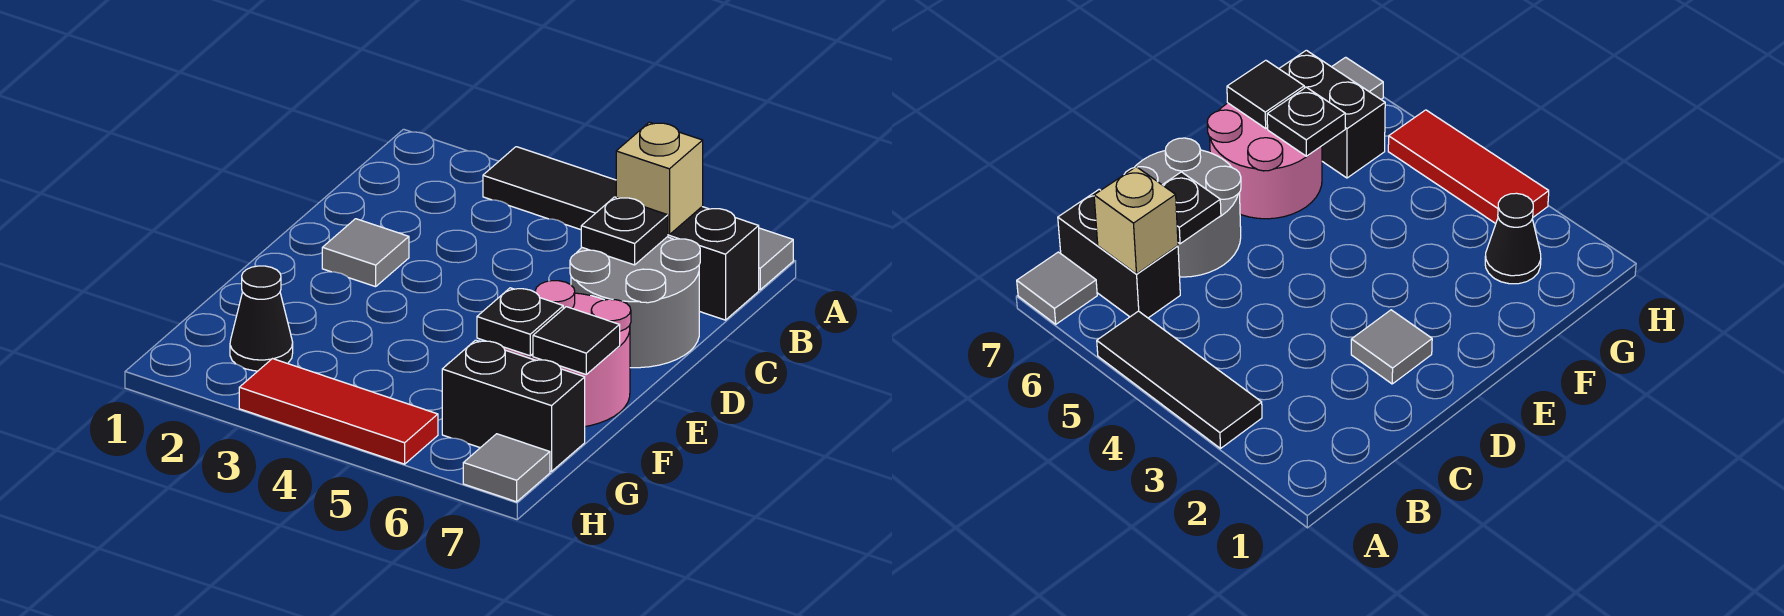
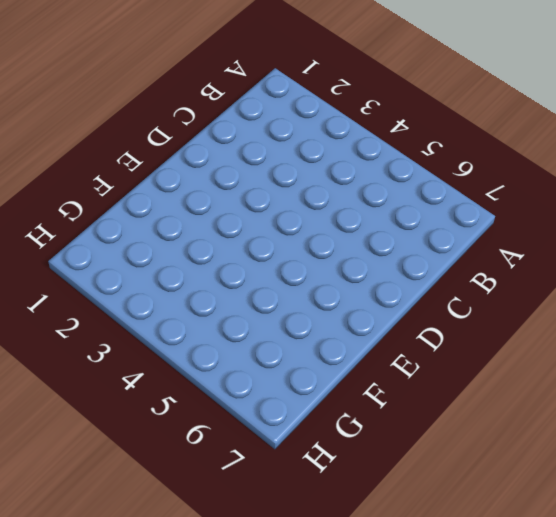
none -> black tile A3:A5 level 1
none -> grey tile A7 level 1
none -> black brick B6:B7 level 1

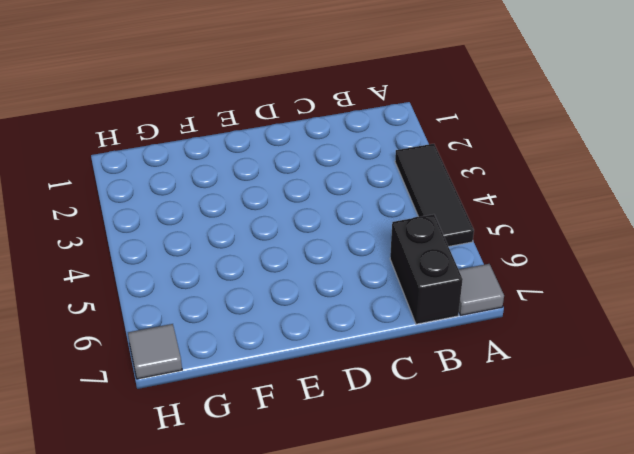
none -> grey round brick C6:D7 level 1
none -> grey tile D2 level 1
none -> pink round brick E6:F7 level 1

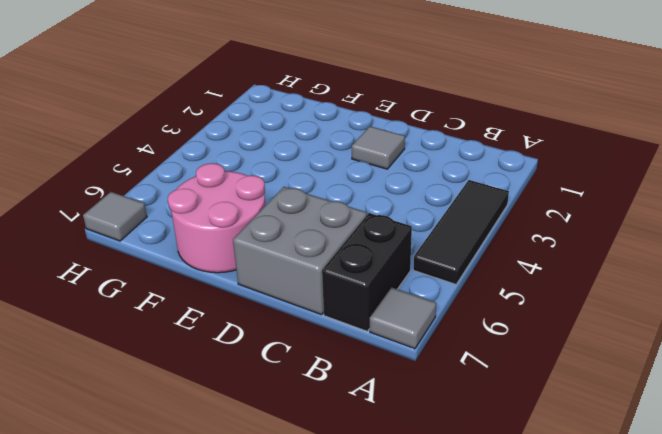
grey brick C6:D7 level 1 -> grey round brick C6:D7 level 1
none -> black cone G2 level 1
none -> black brick G6:G7 level 1
none -> red tile H3:H5 level 1

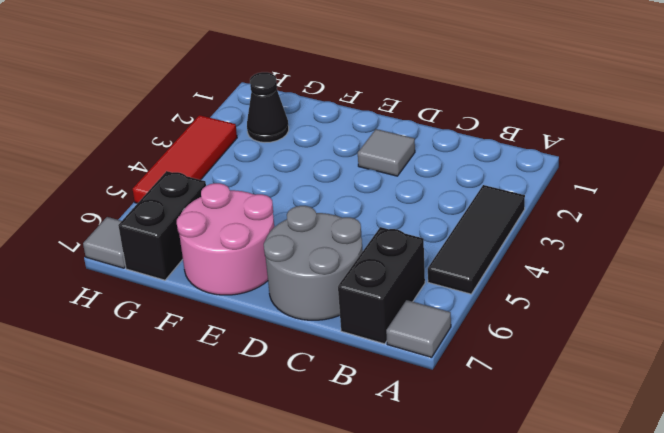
none -> tan brick B6 level 2
none -> black plate C6 level 2
none -> black plate F6 level 2

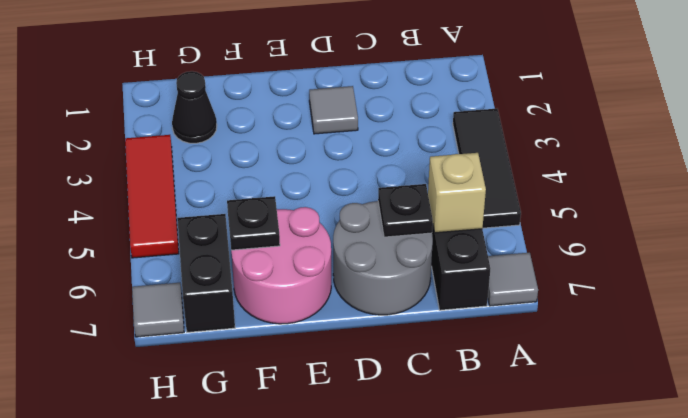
none -> black tile F7 level 2

